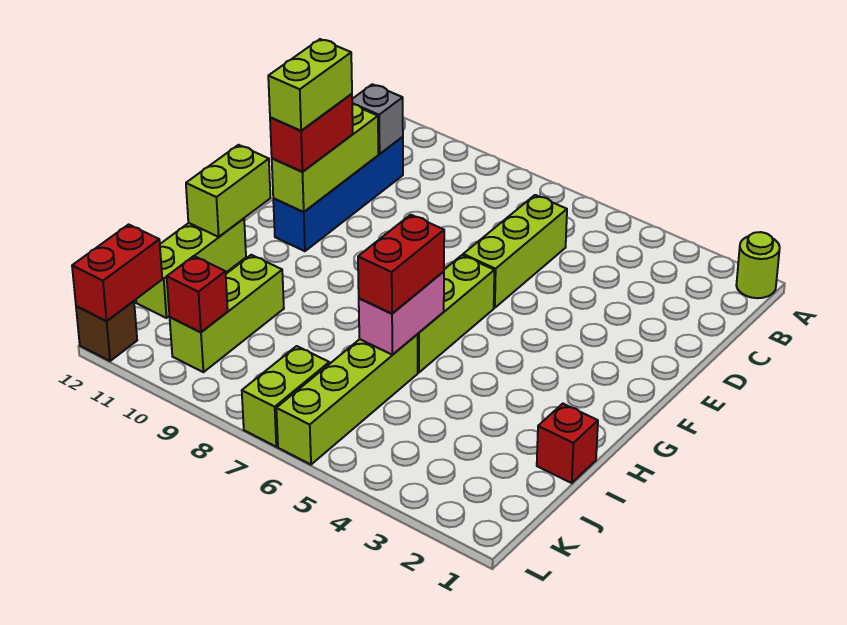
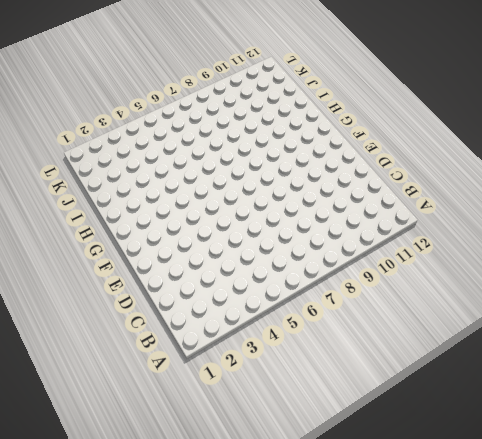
none -> lime round brick A1 level 1
none -> lime brick C6:E6 level 1
none -> blue brick C11:F11 level 1

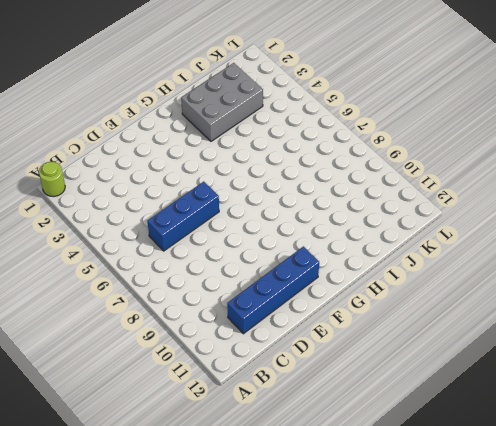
blue brick C6:E6 level 1 -> lime brick C6:E6 level 1
grey brick H2:J3 level 1 -> none
none -> lime brick F6:H6 level 1
none -> lime brick H12:J12 level 1
none -> red brick I1 level 1

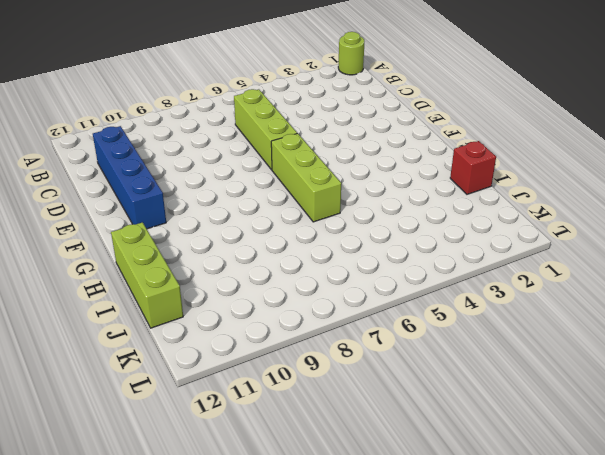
none -> lime brick I6:L6 level 1
none -> lime brick I10:K10 level 1
none -> lime brick K7:L7 level 1

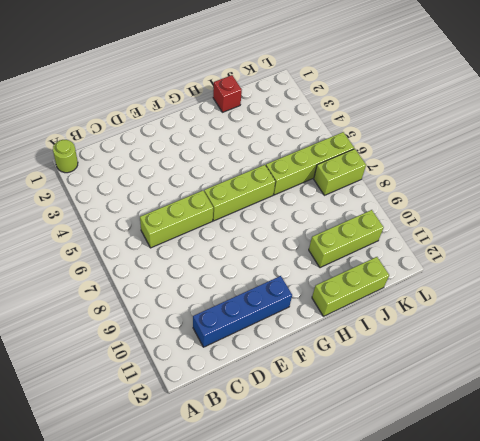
none -> brown brick L12 level 1
none -> grey brick C11 level 2
none -> lime brick D11:F11 level 2

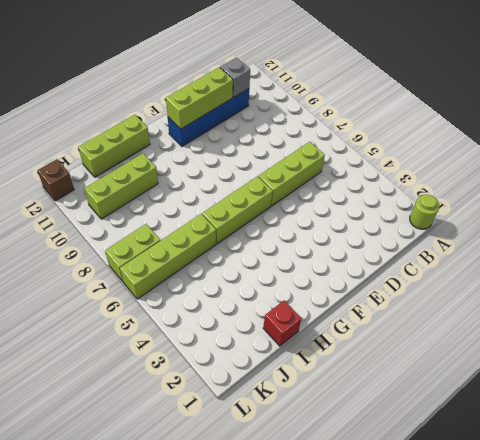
none -> lime brick G12:H12 level 2
none -> pink brick H6:I6 level 2
none -> red brick K10 level 2

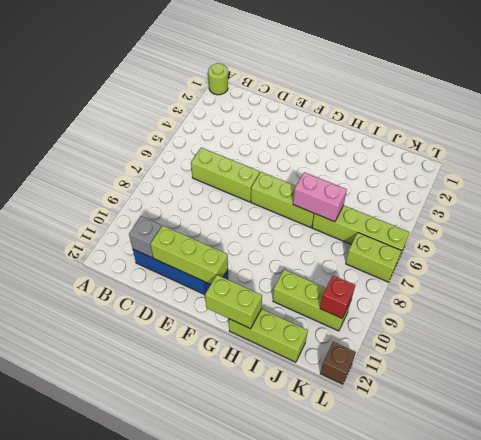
none -> red brick I1 level 1
none -> red brick K12:L12 level 2
none -> red brick E11:F11 level 3

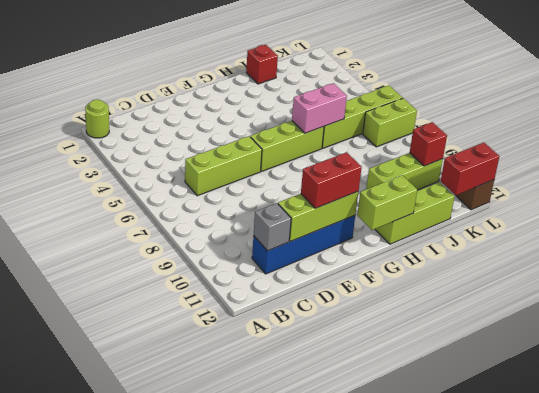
none -> red brick H6:I6 level 3
none -> lime brick E11:F11 level 4

